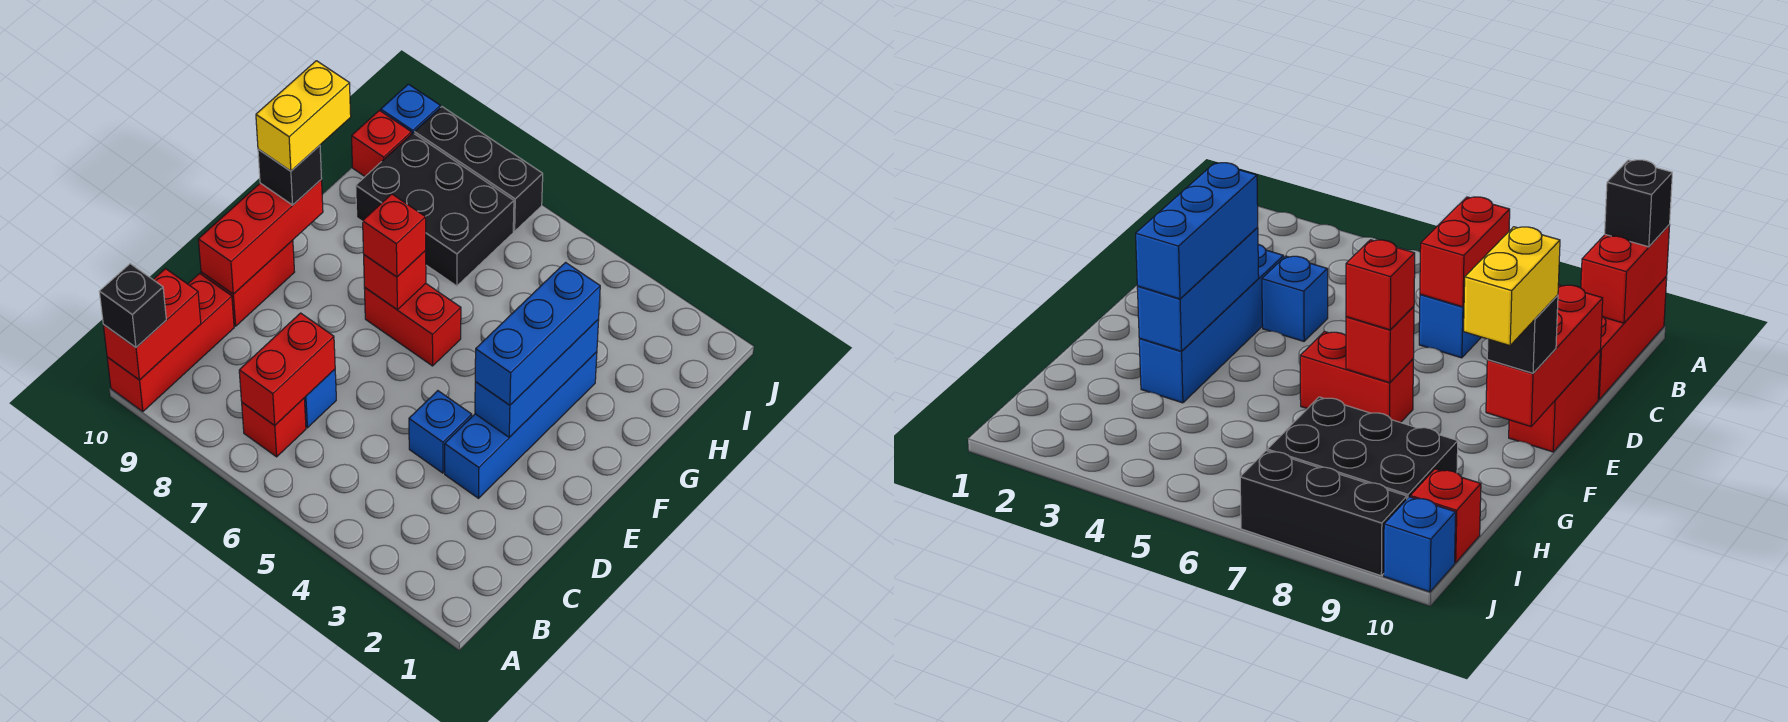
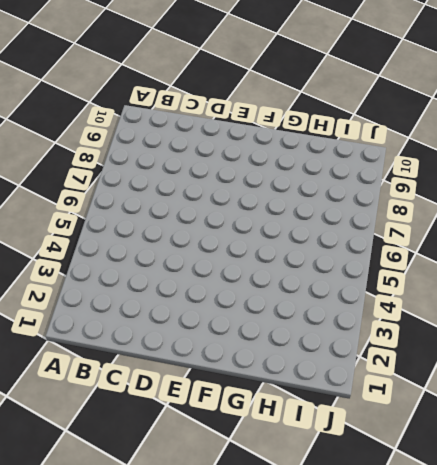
none -> red brick A10:C10 level 1
none -> red brick B7 level 1
none -> blue brick C7 level 1

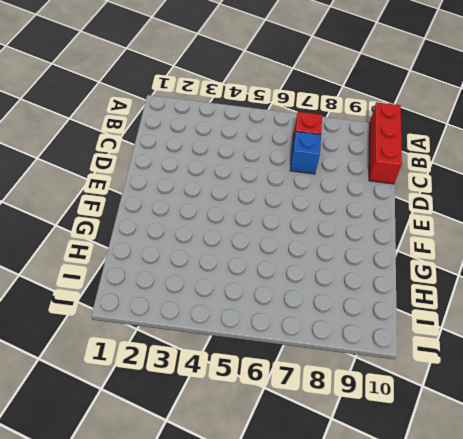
none -> blue brick D3:G3 level 1
none -> blue brick D4 level 1
none -> red brick D10:E10 level 1

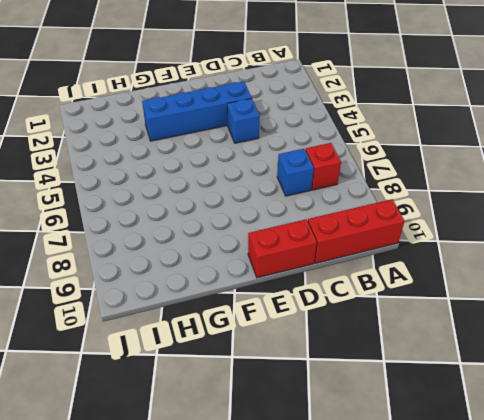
none -> red brick F6:F7 level 1
none -> black brick H7:I9 level 1
none -> red brick I10 level 1

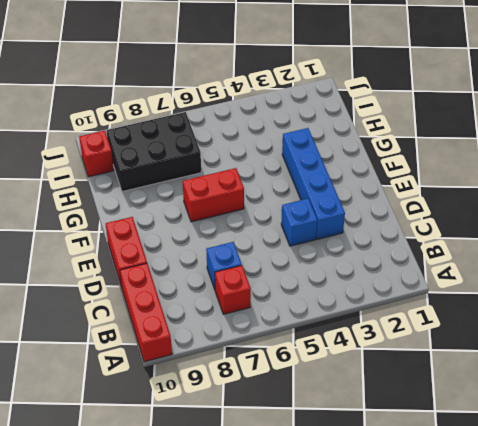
none -> black brick J7:J9 level 1
none -> blue brick J10 level 1
none -> red brick A10:B10 level 2

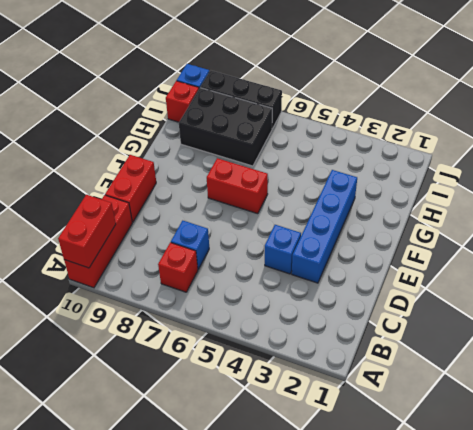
none -> red brick B7:C7 level 2
none -> red brick D10:F10 level 2
none -> blue brick E3:G3 level 2

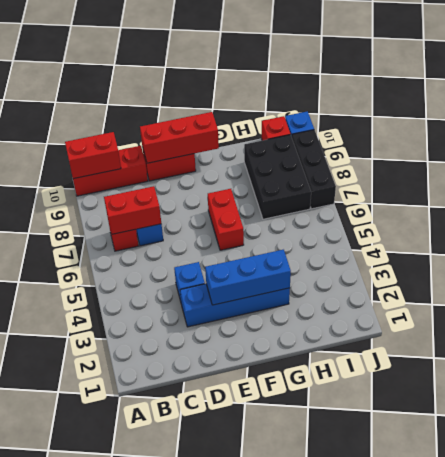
none -> red brick F7 level 2
none -> black brick A10 level 3
none -> blue brick E3:G3 level 3

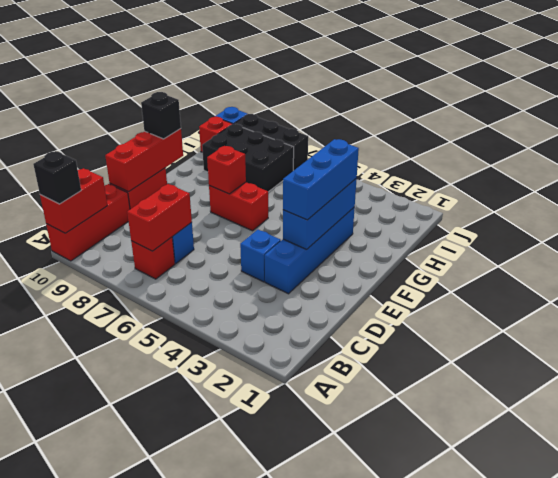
none -> red brick F7 level 3
none -> yellow brick F10:G10 level 4

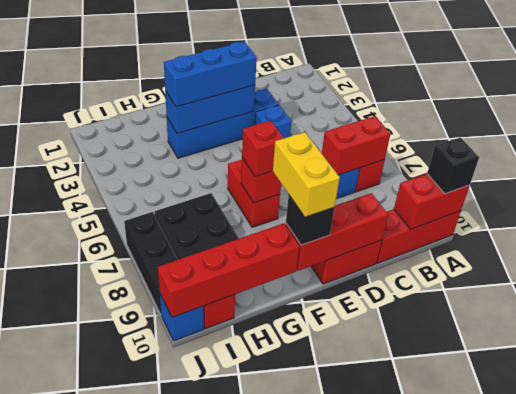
yellow brick F9:F10 level 4 -> yellow brick F10:G10 level 4
red brick G10:J10 level 2 -> none

